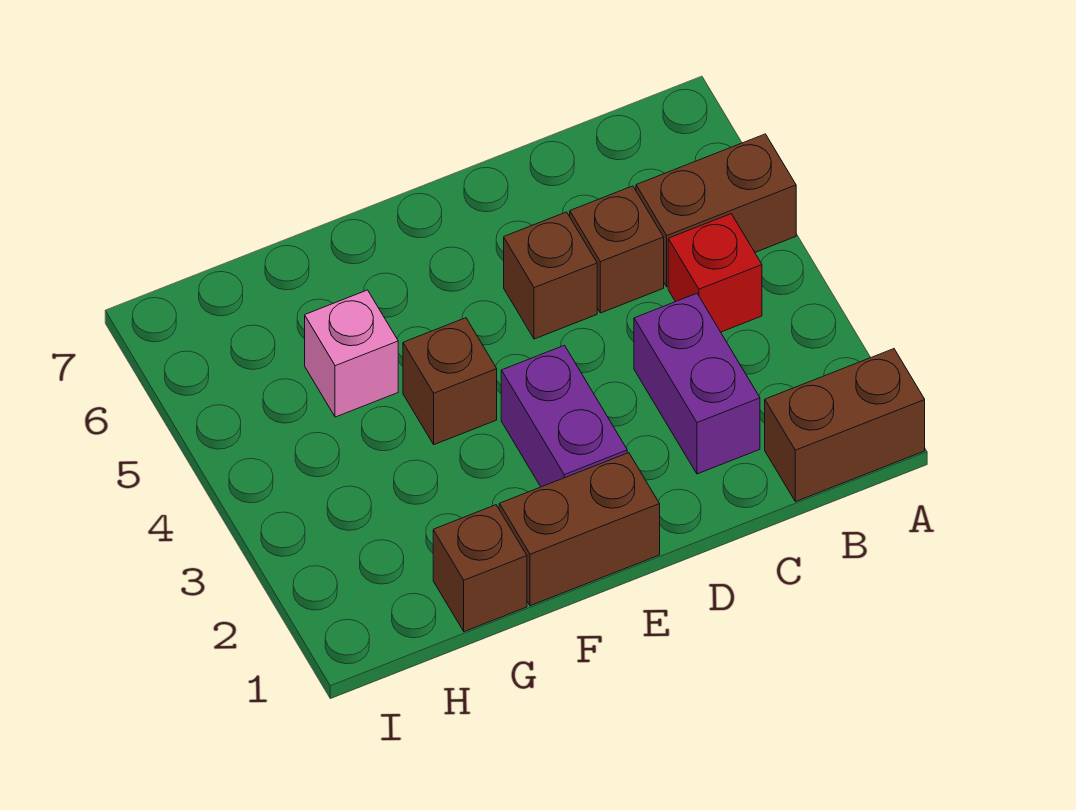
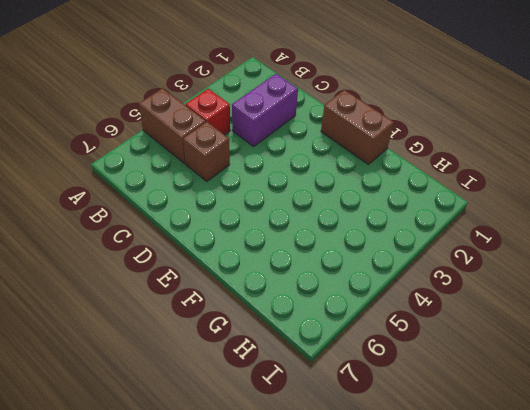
none -> brown brick A1:B1 level 1
none -> brown brick D5 level 1

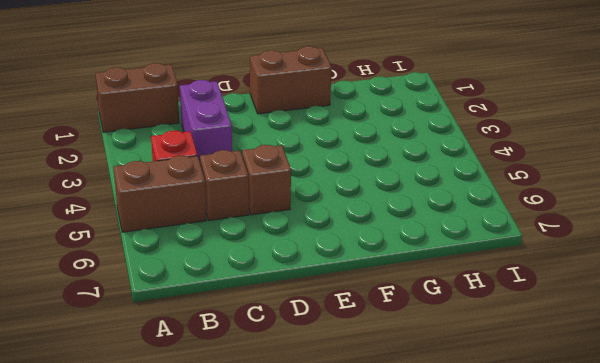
none -> purple brick E2:E3 level 1
none -> brown brick F4 level 1

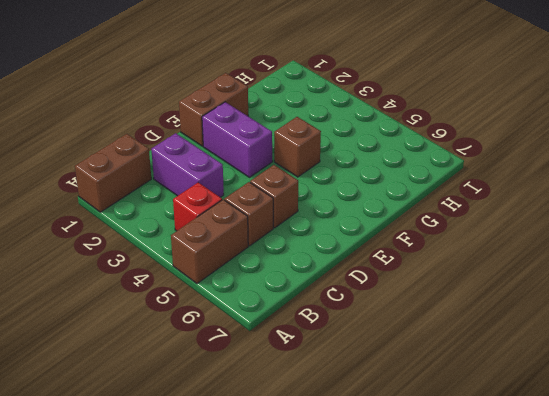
none -> brown brick G1 level 1
none -> pink brick G5 level 1

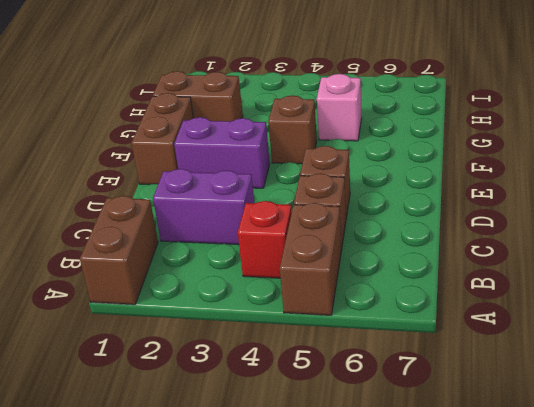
brown brick G1:G2 level 1 -> brown brick G1 level 1

